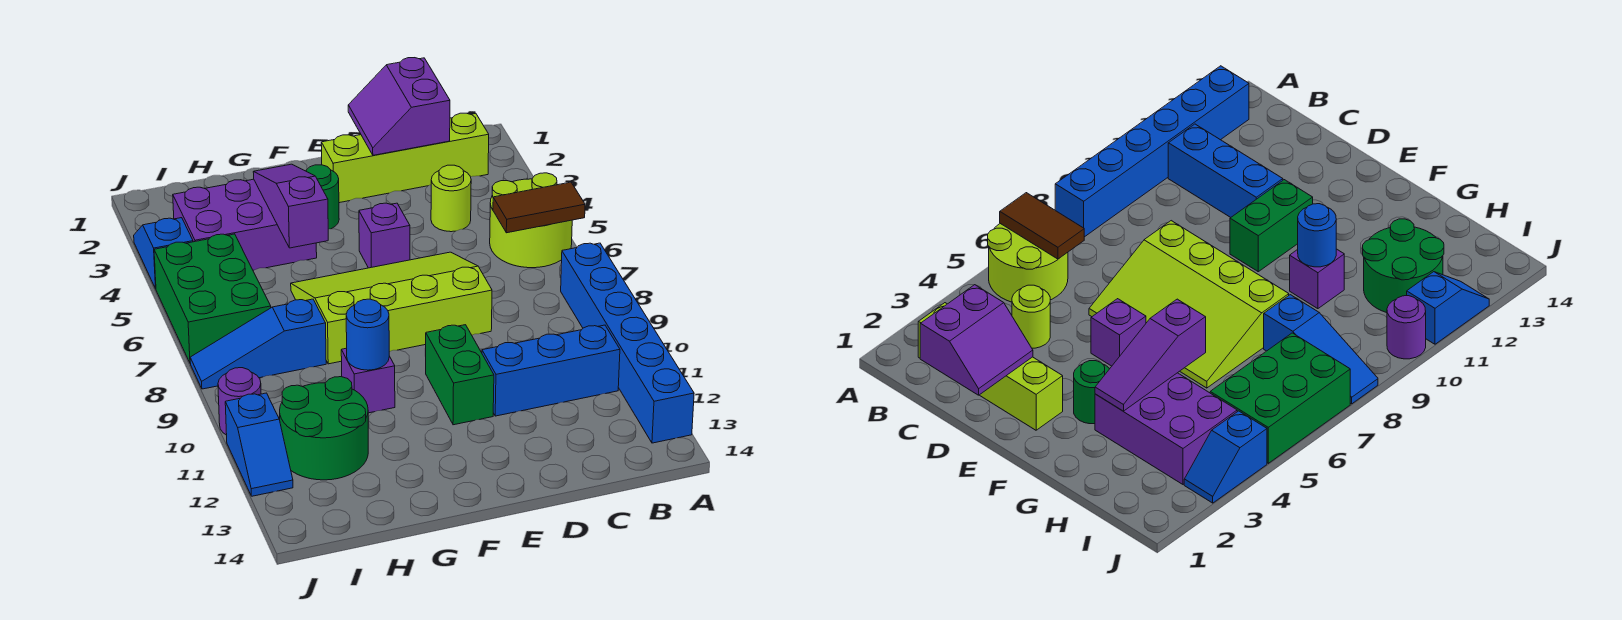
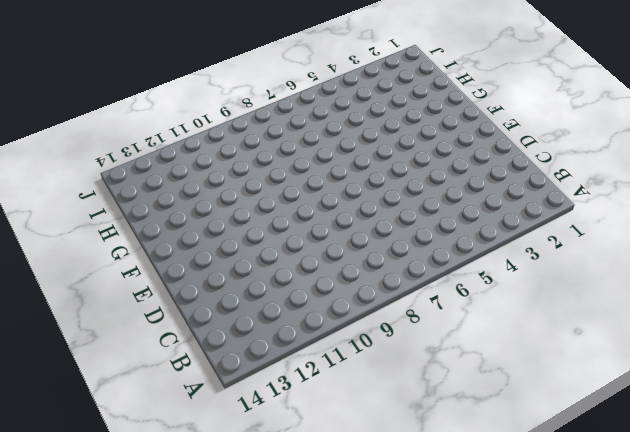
none -> lime round brick A5:B6 level 1
none -> blue brick A8:A13 level 1
none -> lime brick B2:E2 level 1

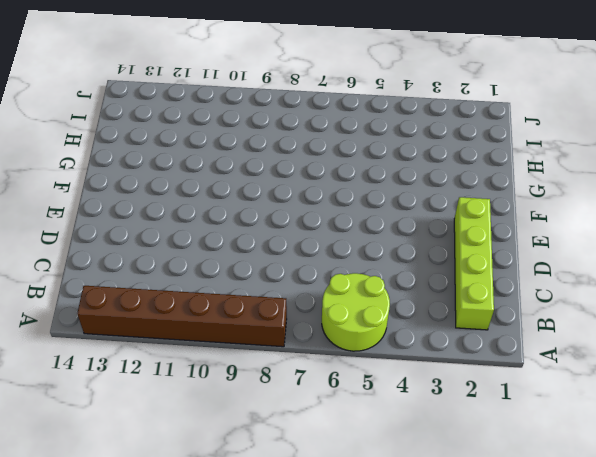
brown brick A8:A13 level 1 -> blue brick A8:A13 level 1
none -> blue brick B11:D11 level 1
none -> lime round brick C4 level 1
none -> lime slope D6:G8 level 1 top 8

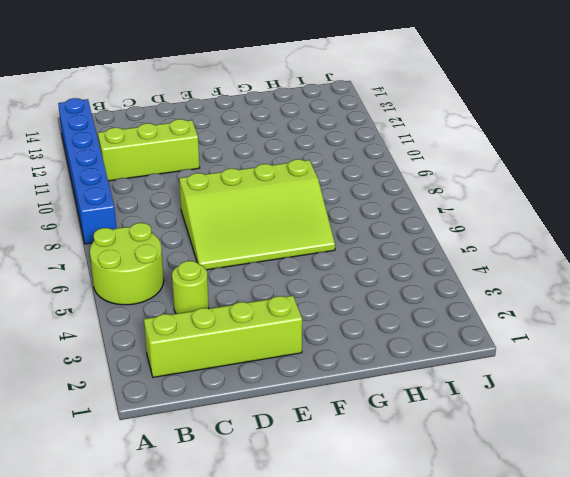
lime brick B11:D11 level 1 -> blue brick B11:D11 level 1
none -> purple brick E5 level 1
none -> green brick E10:E11 level 1
none -> green round brick F3 level 1

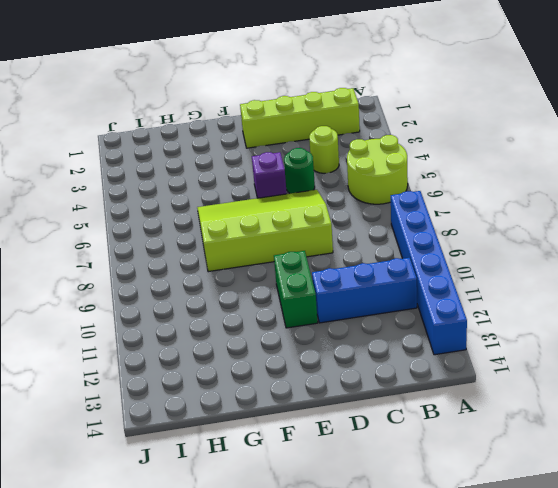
green round brick D5 level 1 -> green round brick F3 level 1
none -> purple brick G3:I4 level 1
none -> purple brick G10 level 1
none -> blue slope H8:J8 level 1 top H

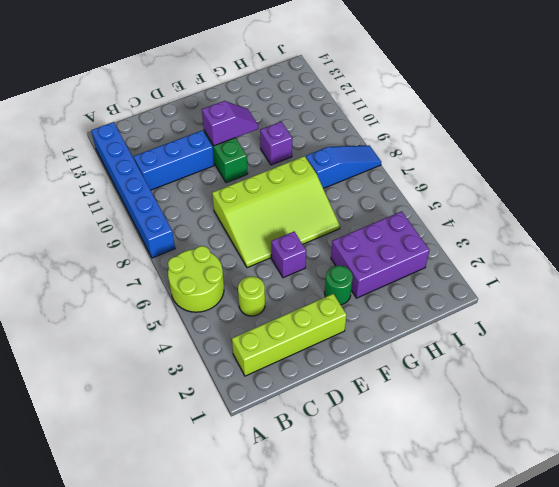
purple slope E11:F11 level 2 top E -> none
none -> green round brick H11:I12 level 1
none -> green brick I5:J7 level 1
none -> blue slope J3:J4 level 1 top 4

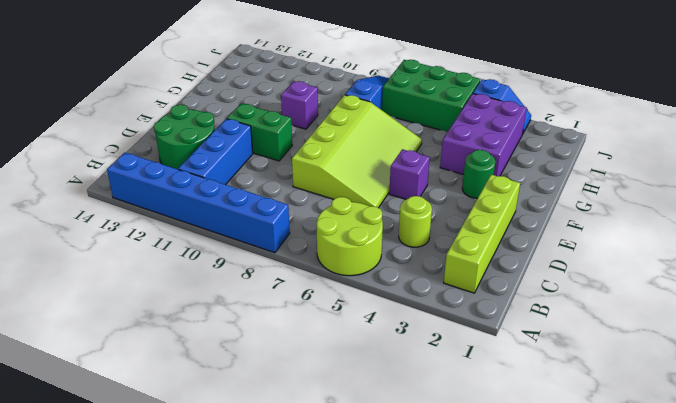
green round brick C12:D13 level 1 -> green round brick H11:I12 level 1
none -> purple round brick J10 level 1
none -> blue slope J11:J12 level 1 top 11
none -> brown tile A6:B6 level 2

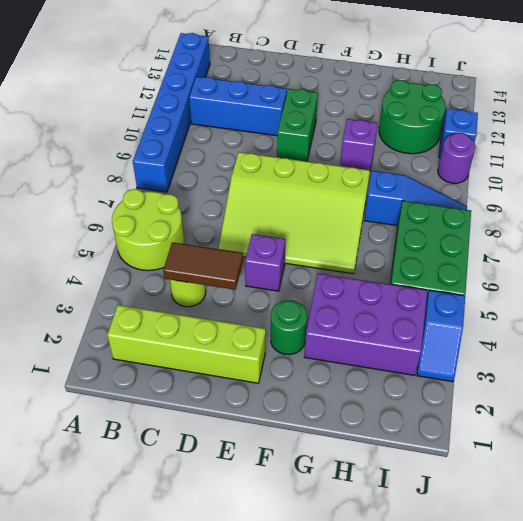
brown tile C4:D4 level 2 -> brown tile A6:B6 level 2
none -> purple slope C1:D2 level 2 top C
none -> purple slope G3:G5 level 2 top 5
none -> blue round brick G10 level 2

